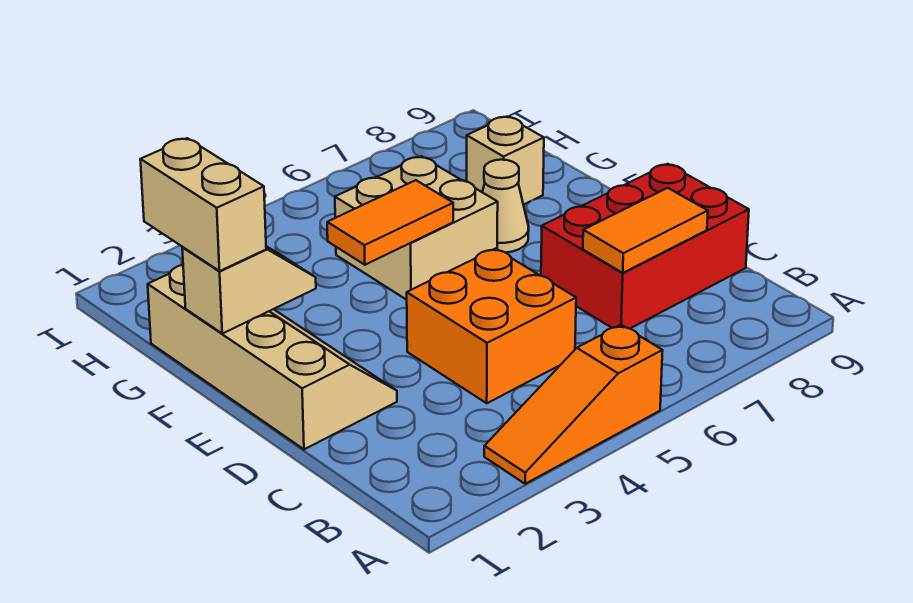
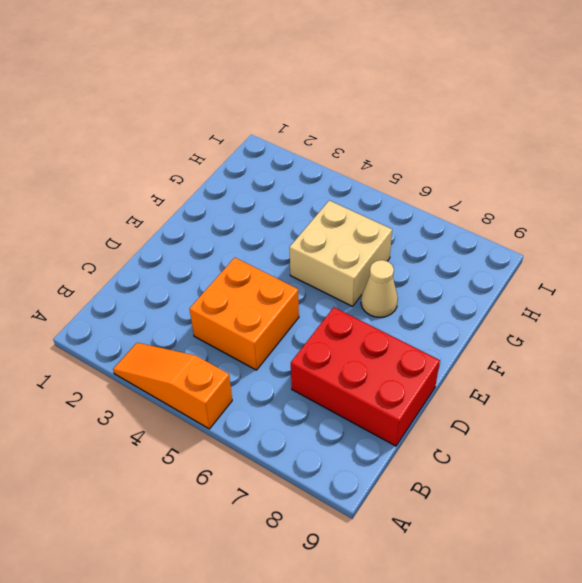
none -> tan slope D1:G2 level 1 top 1
none -> tan brick G8 level 1

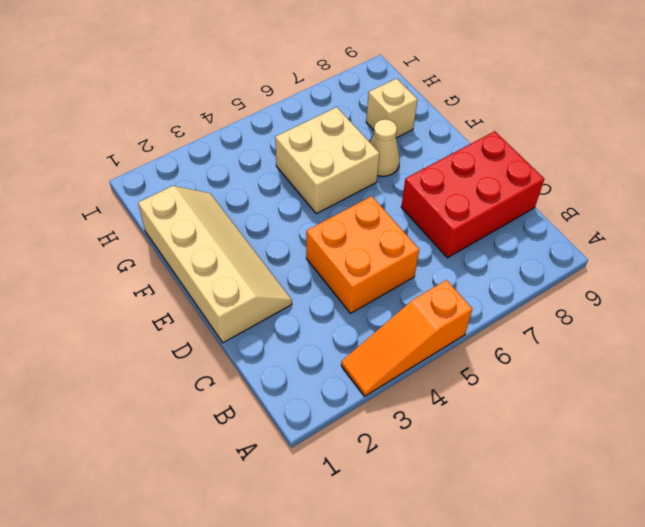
none -> orange tile C7:C8 level 2
none -> tan slope F1:F2 level 2 top 1

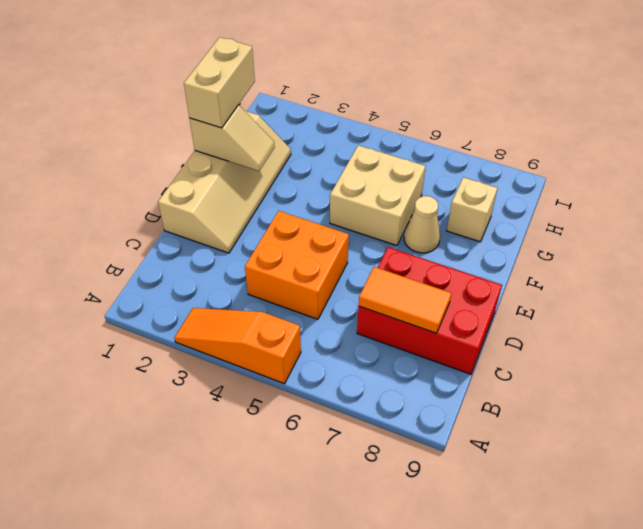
none -> orange tile F4:F5 level 2

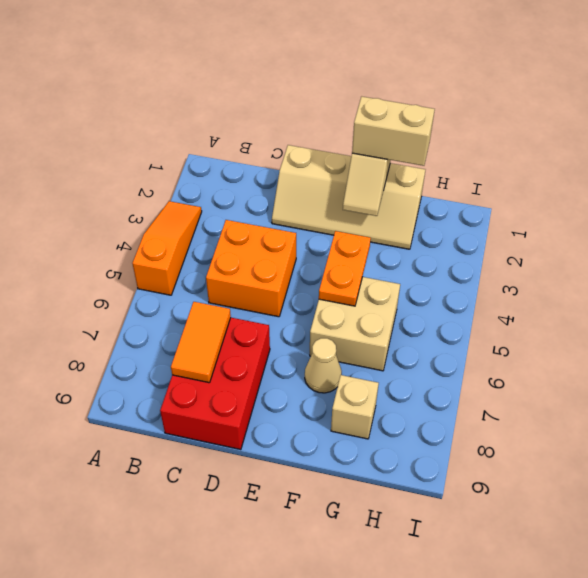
orange plate F4:F5 level 2 -> orange tile F4:F5 level 2

